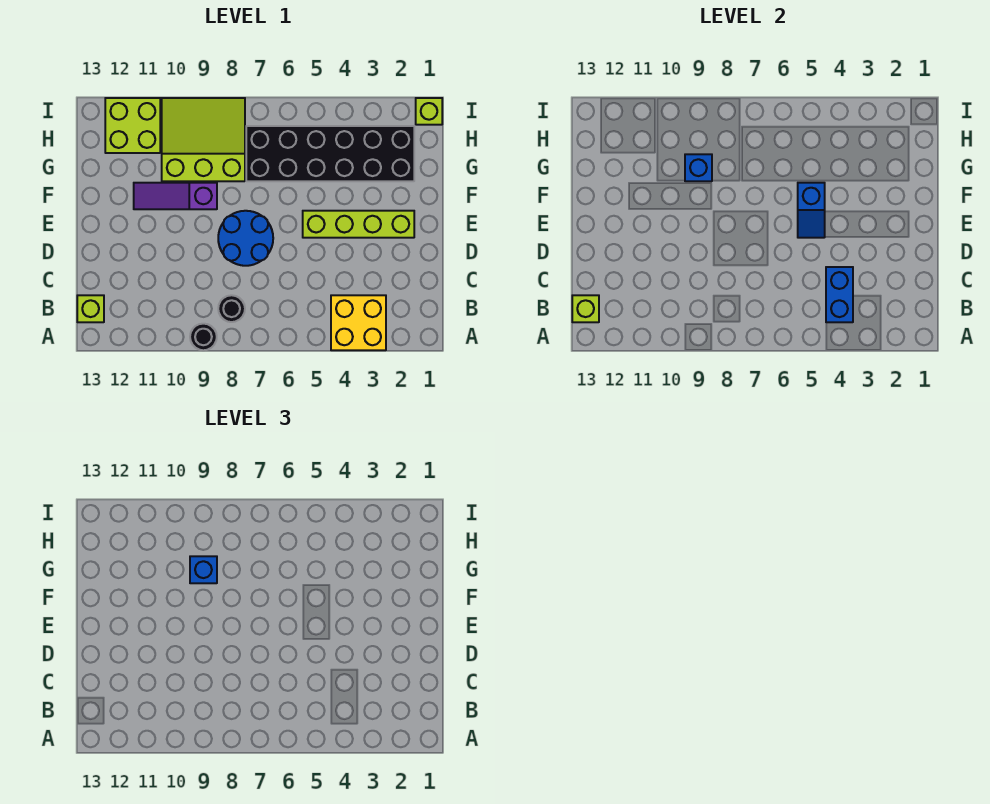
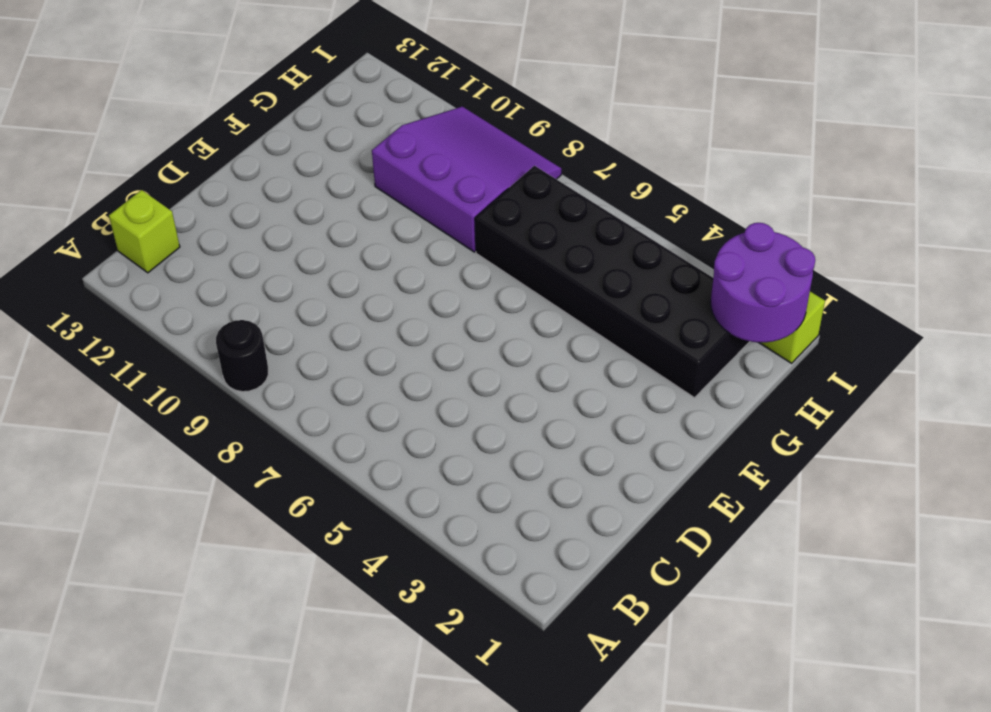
purple slope G8:I10 level 1 top G -> lime slope G8:I10 level 1 top G
purple round brick H1:I2 level 2 -> none
none -> yellow brick A3:B4 level 1
none -> black round brick B8 level 1
none -> blue round brick D7:E8 level 1

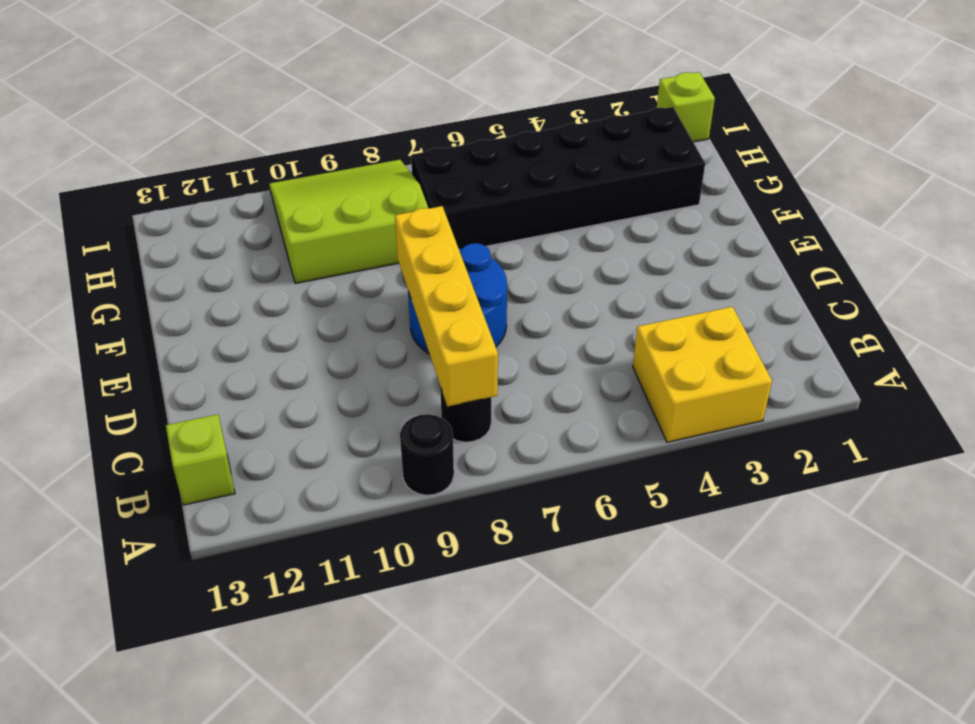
yellow brick B8:E8 level 2 -> none
none -> lime brick E2:E5 level 1
none -> purple slope F9:F11 level 1 top 9
none -> lime brick H11:I12 level 1

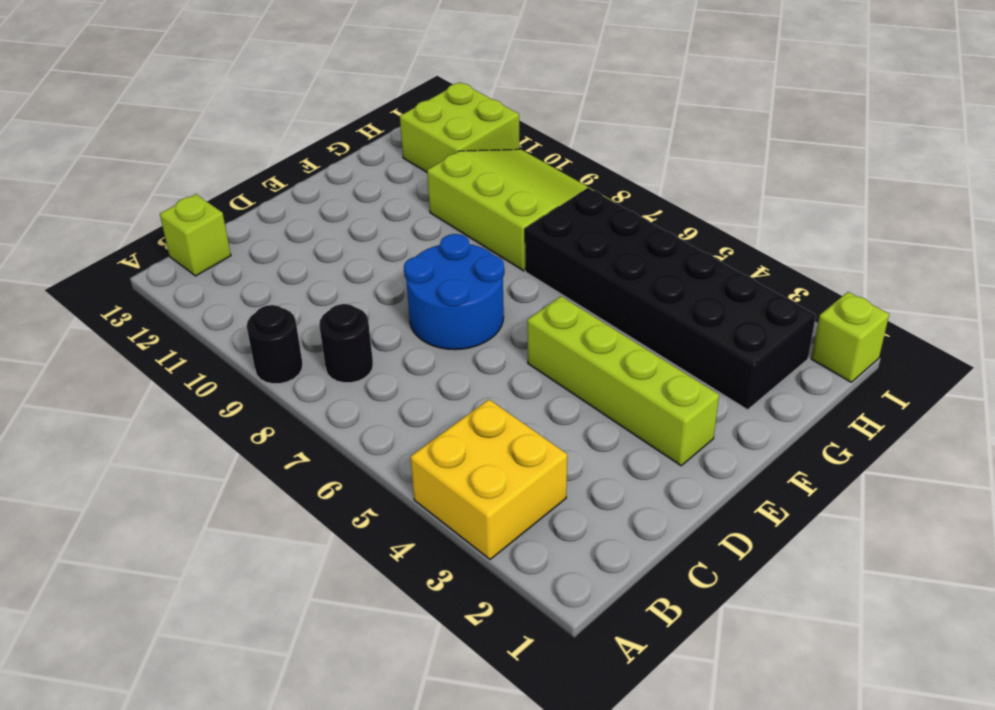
none -> purple slope F9:F11 level 1 top 9
none -> blue brick B4:C4 level 2
none -> lime brick B13 level 2

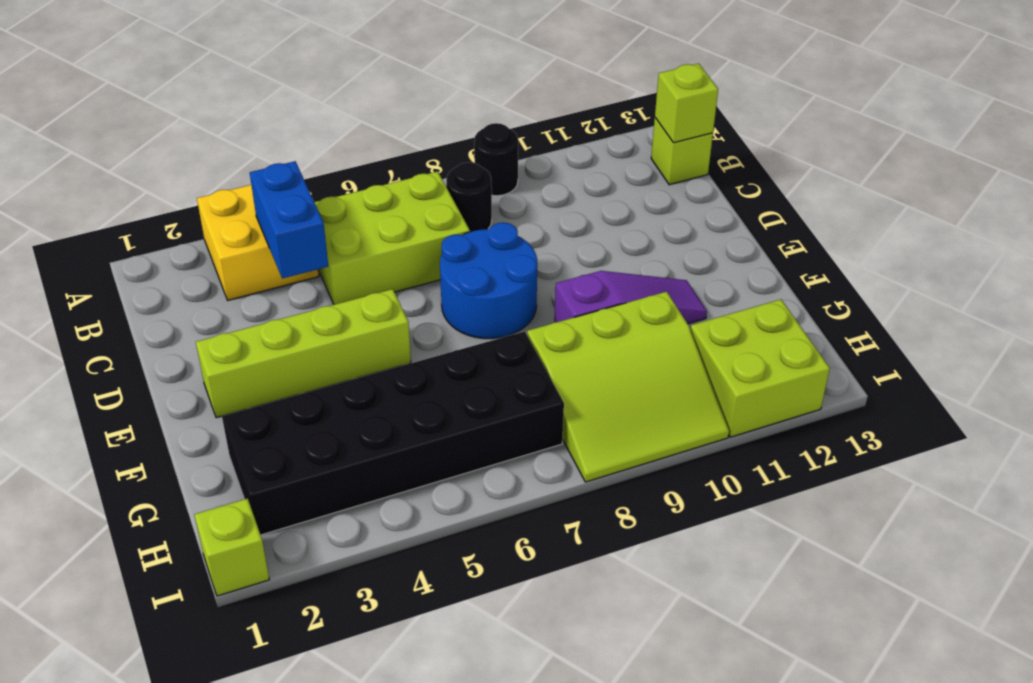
lime brick B5:C7 level 1 -> none
none -> blue slope E5:F5 level 2 top F
none -> blue brick G9 level 2
none -> blue brick G9 level 3

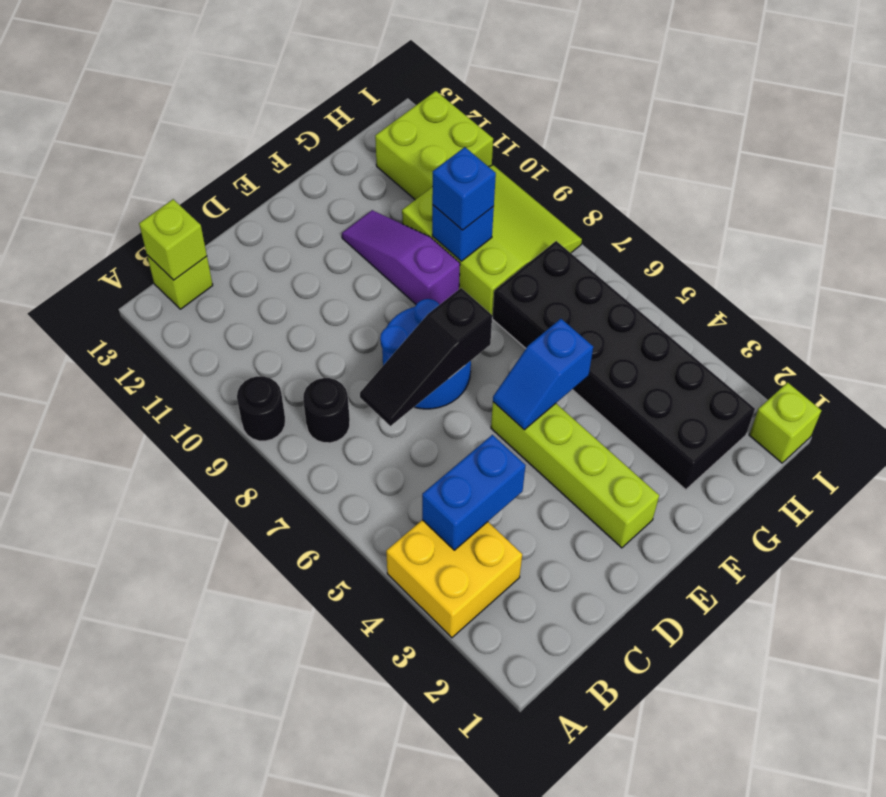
black slope C7:E7 level 2 top E -> none

